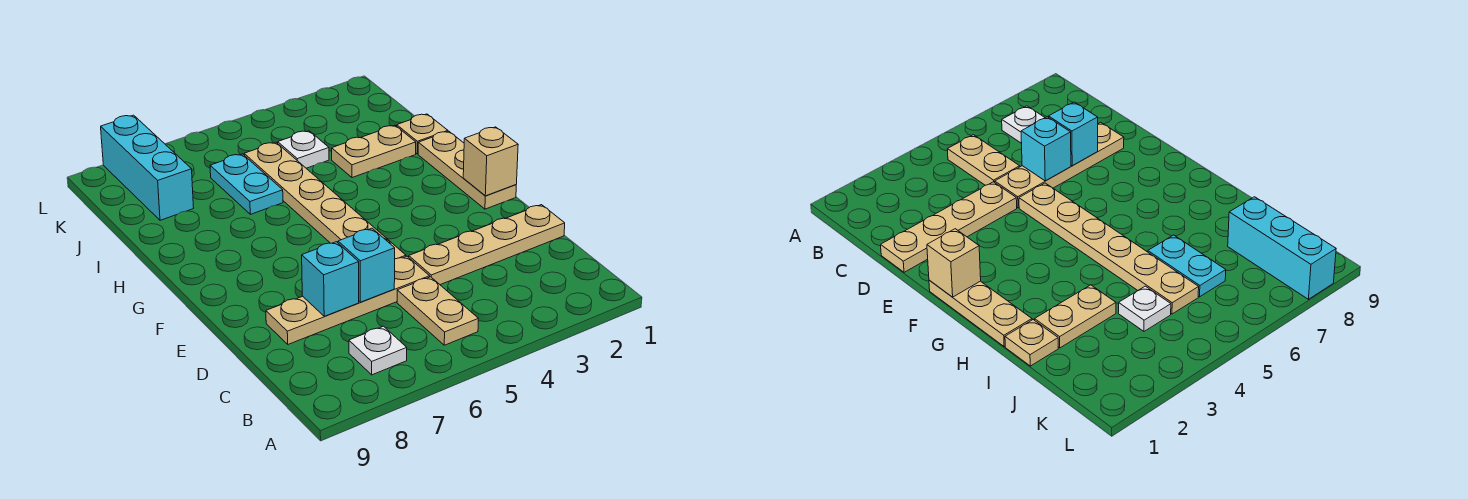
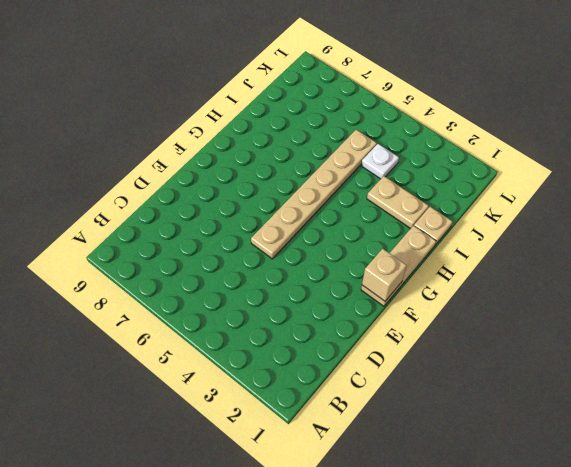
none -> tan plate B5:C5 level 1
none -> white plate B7 level 1
none -> tan plate D1:D4 level 1

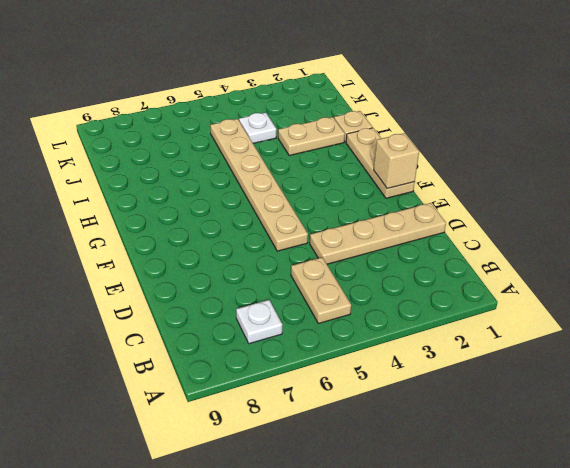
none -> tan plate D5:D8 level 1
none -> cyan plate I6:J6 level 1
none -> cyan brick J8:L8 level 1

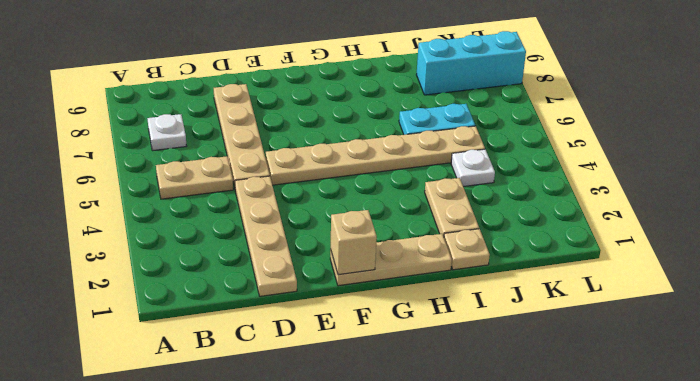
none -> cyan brick D6 level 2
none -> cyan brick D7 level 2

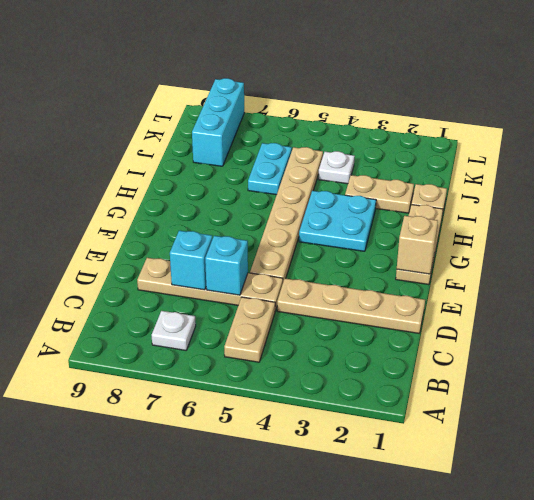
cyan plate G3:H4 level 1 -> none

